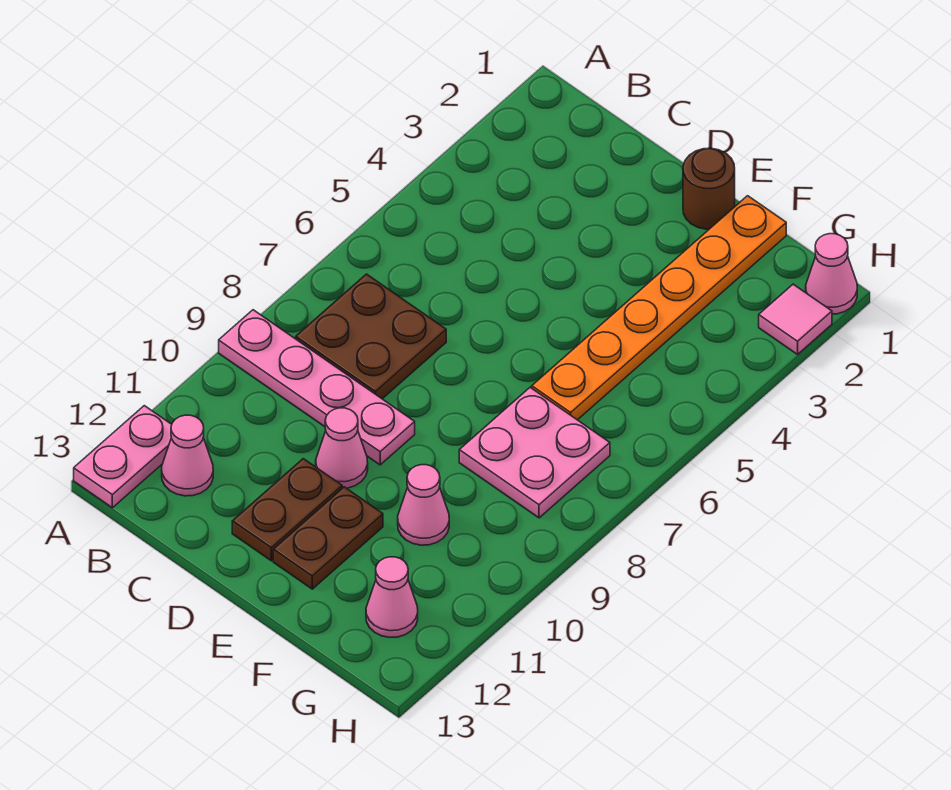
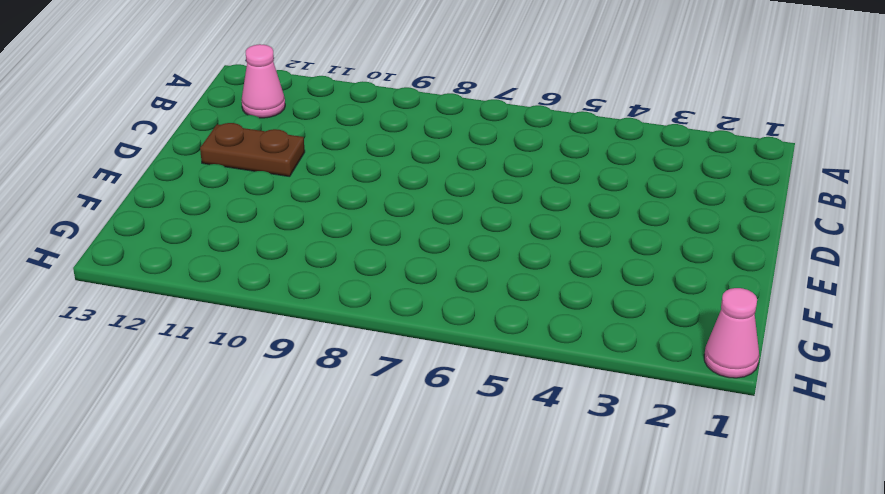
none -> pink plate A9:D9 level 1
none -> pink plate A12:A13 level 1
none -> brown plate B7:C8 level 1

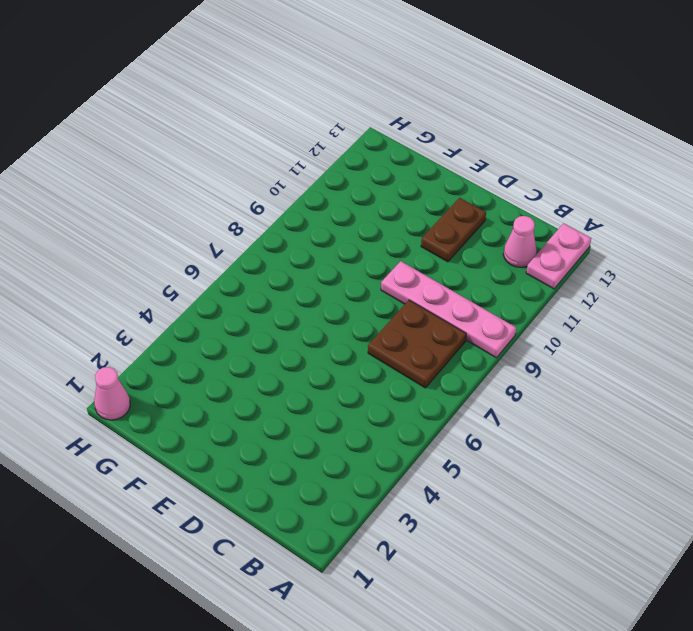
none -> pink cone D10 level 1
none -> brown round brick E1 level 1
none -> brown plate E11:E12 level 1

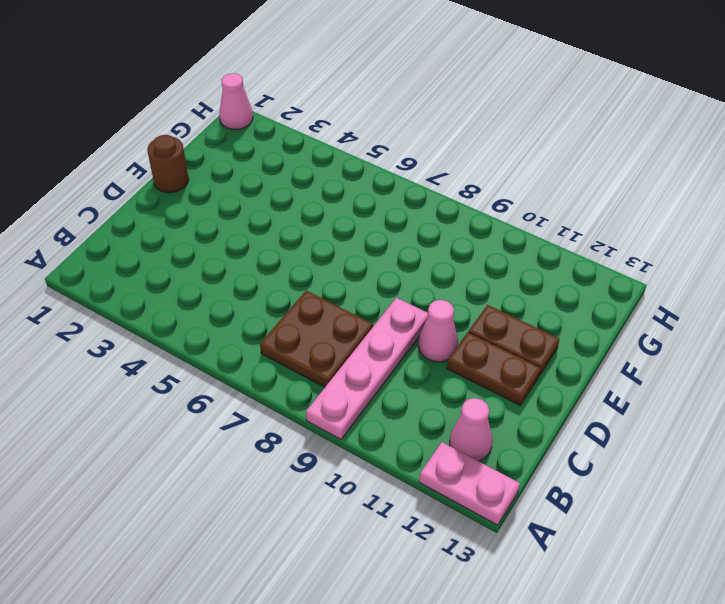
none -> orange plate F1:F6 level 1
none -> pink plate F7:G8 level 1
none -> pink cone F10 level 1

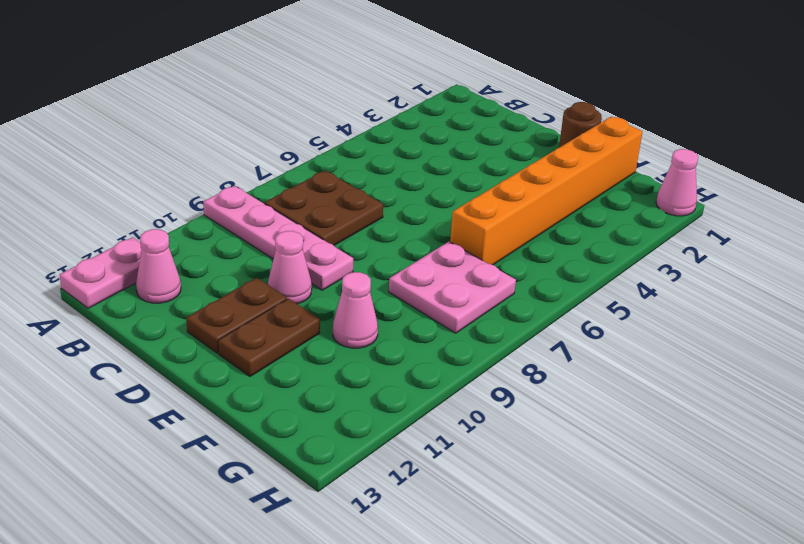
orange brick F1:F6 level 1 -> orange plate F1:F6 level 1
none -> pink cone G12 level 1
none -> pink tile H2 level 1

